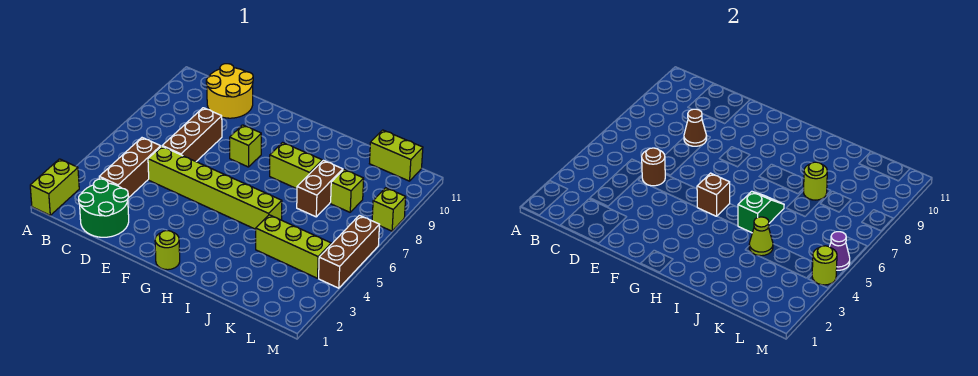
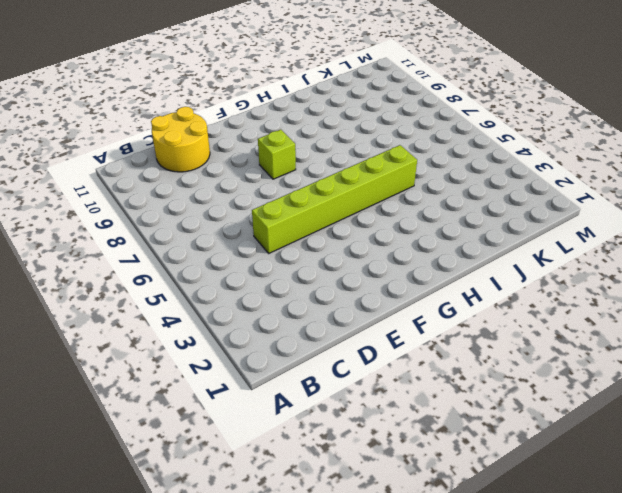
none -> lime brick A1:A2 level 1
none -> green round brick C1:D2 level 1
none -> brown brick C3:C5 level 1

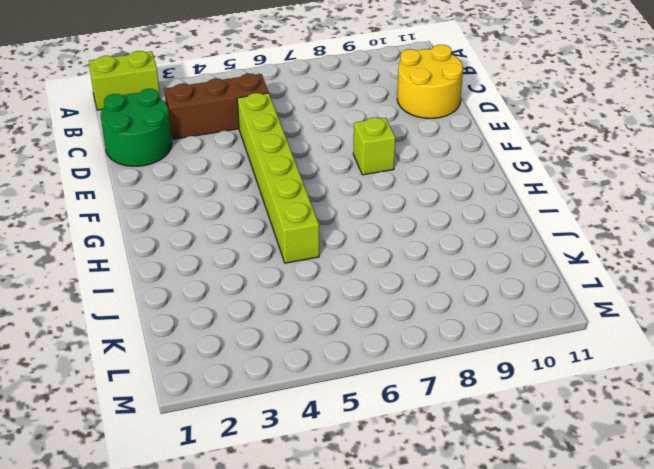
none -> brown brick D6:D8 level 1
none -> lime round brick G1 level 1
none -> lime brick H8:I8 level 1

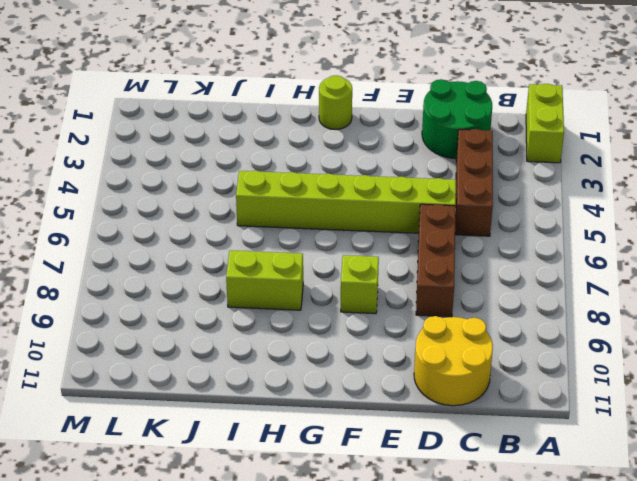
none -> lime brick J4:L4 level 1
none -> brown brick J7:J8 level 1
none -> lime brick K8 level 1

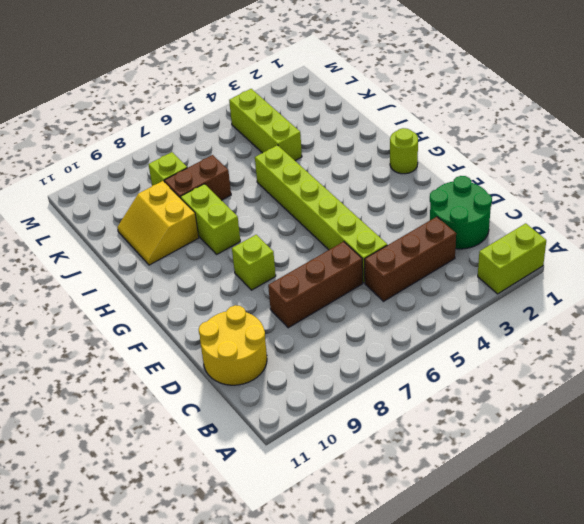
yellow slope I9:J10 level 1 top 9 -> none
none -> lime brick K11:L11 level 1
none -> brown brick M4:M6 level 1
none -> lime brick M8 level 1

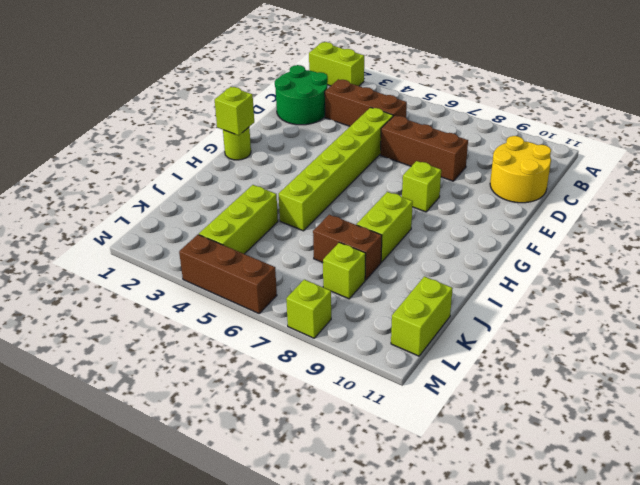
lime brick G1 level 2 -> none
none -> brown round brick D5 level 2
none -> brown cone D8 level 2
none -> brown brick G5 level 2

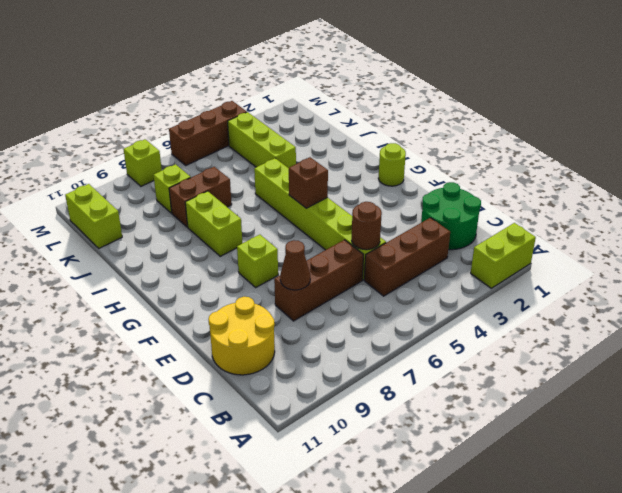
none -> green slope I5:I6 level 2 top 5
none -> lime cone J4 level 2
none -> lime round brick J8 level 2

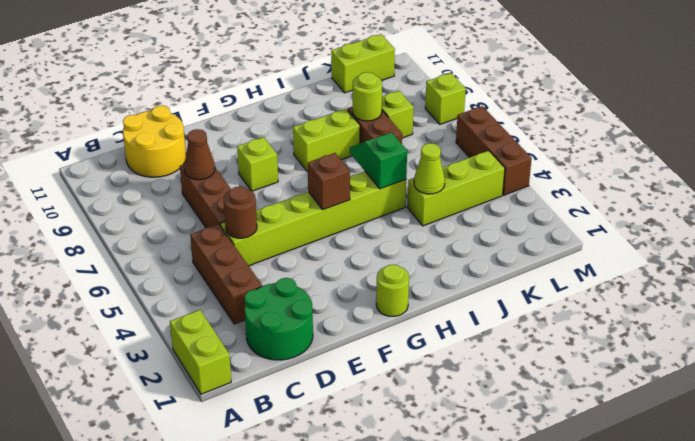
none -> lime round brick M4 level 2
none -> purple cone M5 level 2

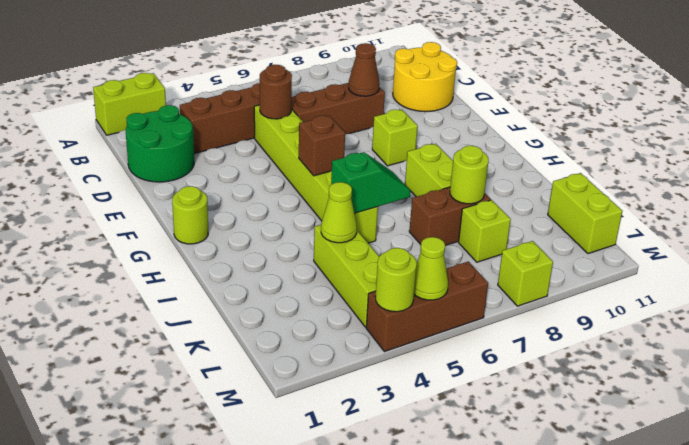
lime cone M5 level 2 -> purple cone M5 level 2

